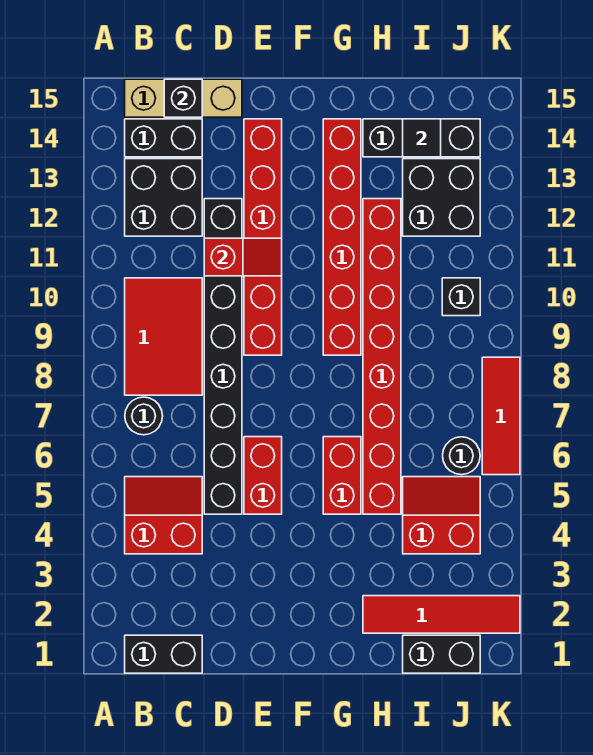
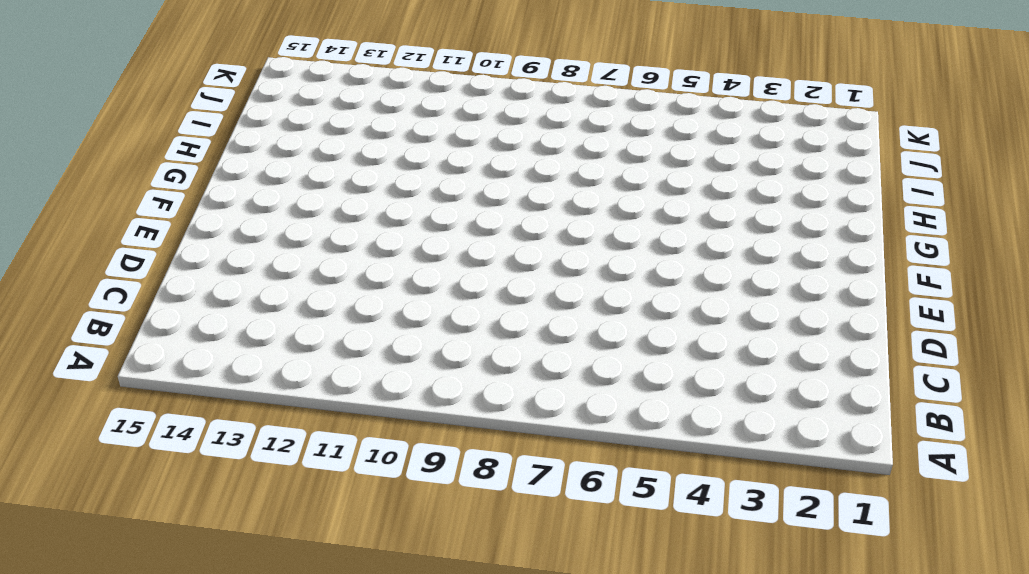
none -> black brick B1:C1 level 1
none -> red slope B4:C5 level 1 top 4
none -> black round brick B7 level 1

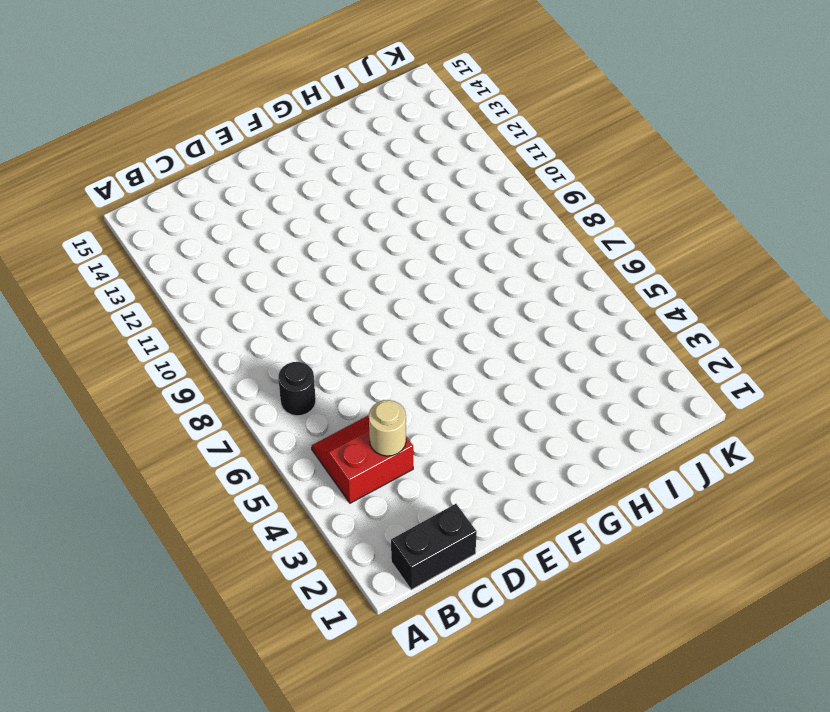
tan round brick C4 level 2 -> none
none -> red tile B8:C10 level 1
none -> black brick B12:C13 level 1
none -> black brick B14:C14 level 1

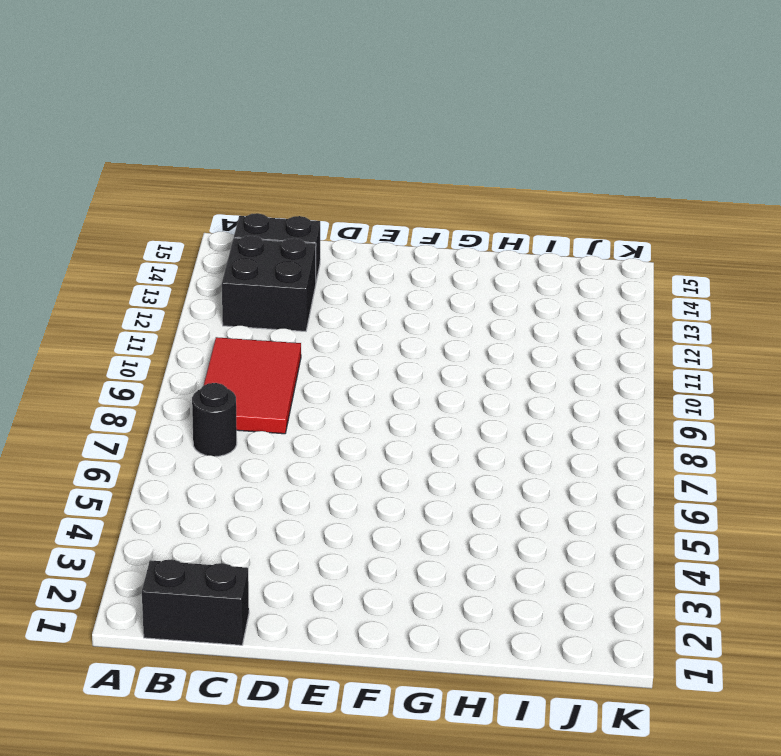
none -> red slope B4:C5 level 1 top 4
none -> tan brick B15:D15 level 1
none -> black brick D5:D12 level 1

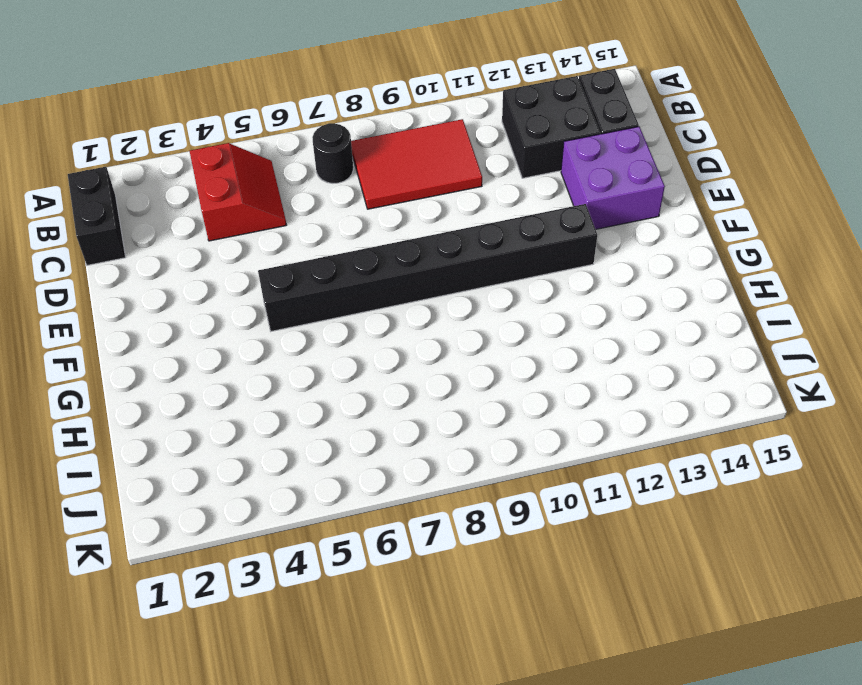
purple brick D13:E14 level 1 -> red brick E9:E14 level 1
black brick F5:F12 level 1 -> black brick D5:D12 level 1
none -> tan brick B15:D15 level 1
none -> red brick E5:E6 level 1
none -> red brick G5:G6 level 1

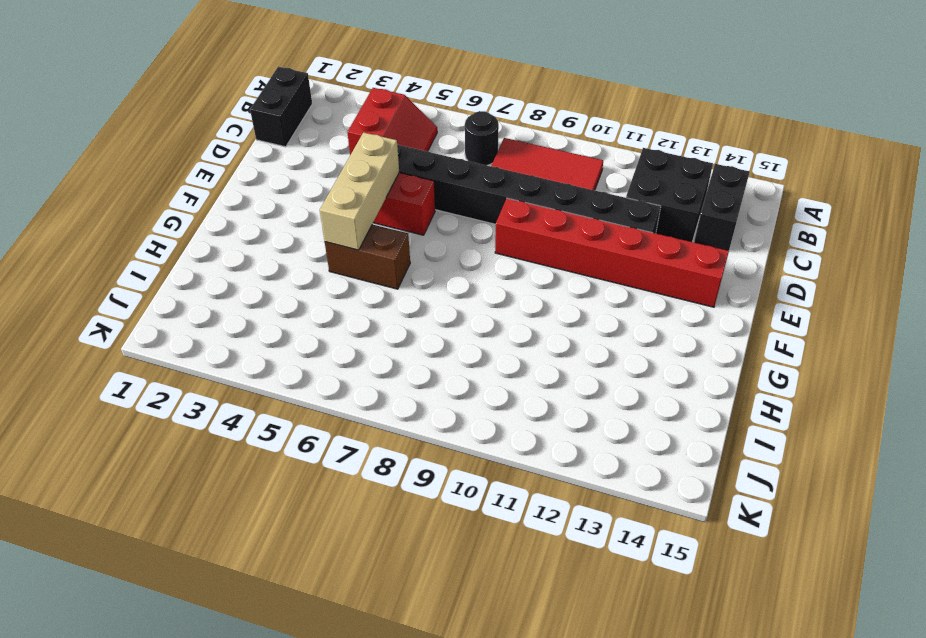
tan brick E5:G5 level 2 -> tan brick B15:D15 level 1
brown brick G5:G6 level 1 -> red brick G5:G6 level 1
none -> red brick G9:G14 level 1
none -> red tile H2:K2 level 1
none -> red brick H5:H12 level 1

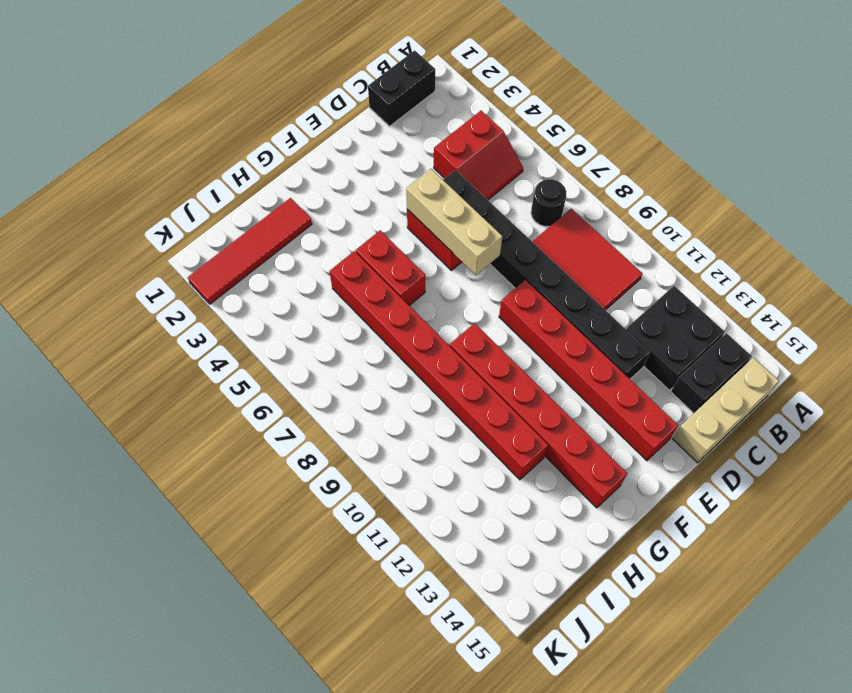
tan brick E5:E7 level 2 -> none
none -> black brick H14:J14 level 1
none -> black brick I1:J1 level 1
none -> red slope I4:J5 level 1 top 4

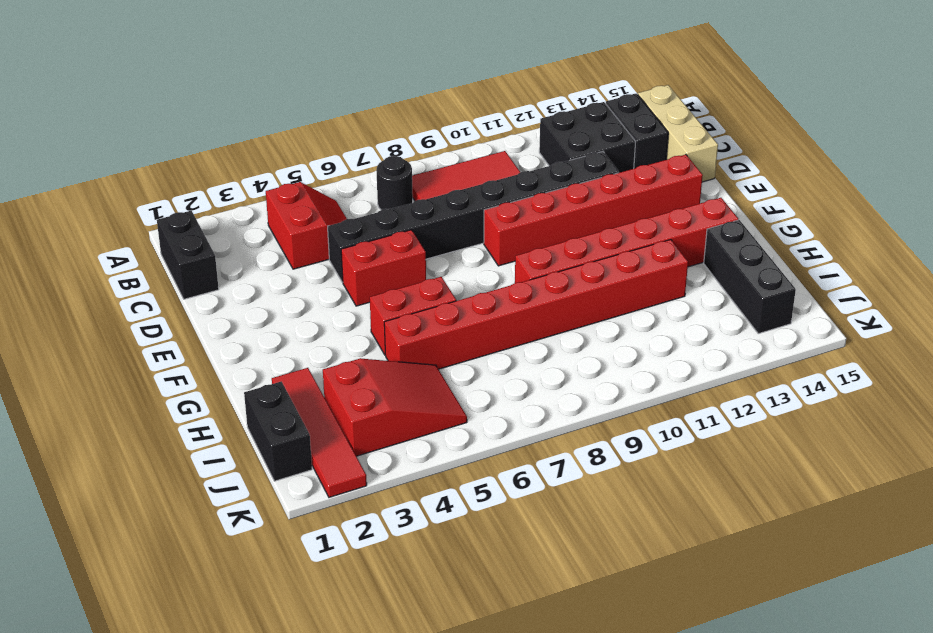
red slope I3:J5 level 1 top 3 -> red slope I4:J5 level 1 top 4
none -> black brick I12:J13 level 1
none -> black round brick J6 level 1
none -> black brick J10 level 1

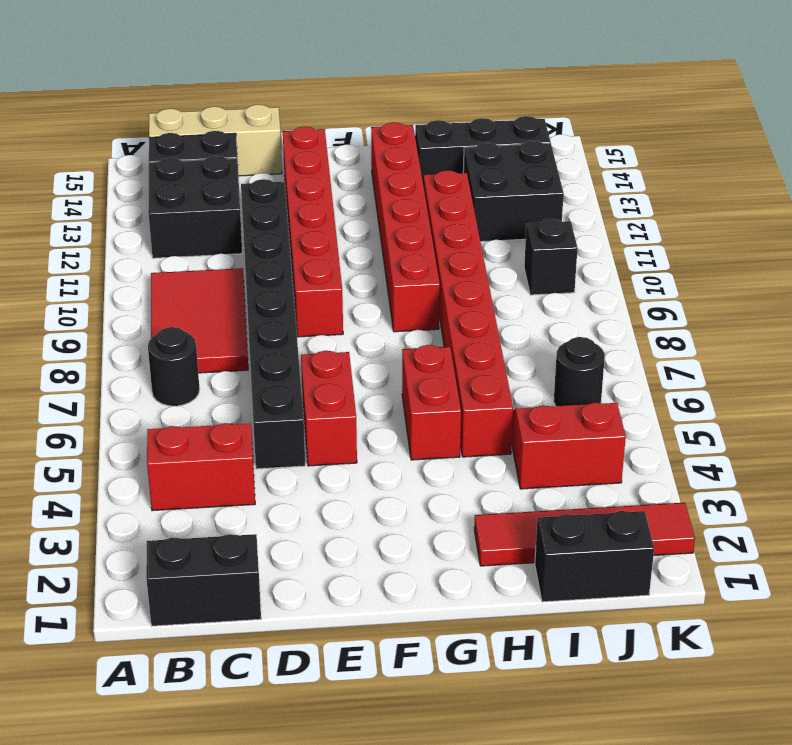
none -> red tile K6:K8 level 1
none -> black brick C15 level 2
none -> red slope D11:E11 level 2 top D

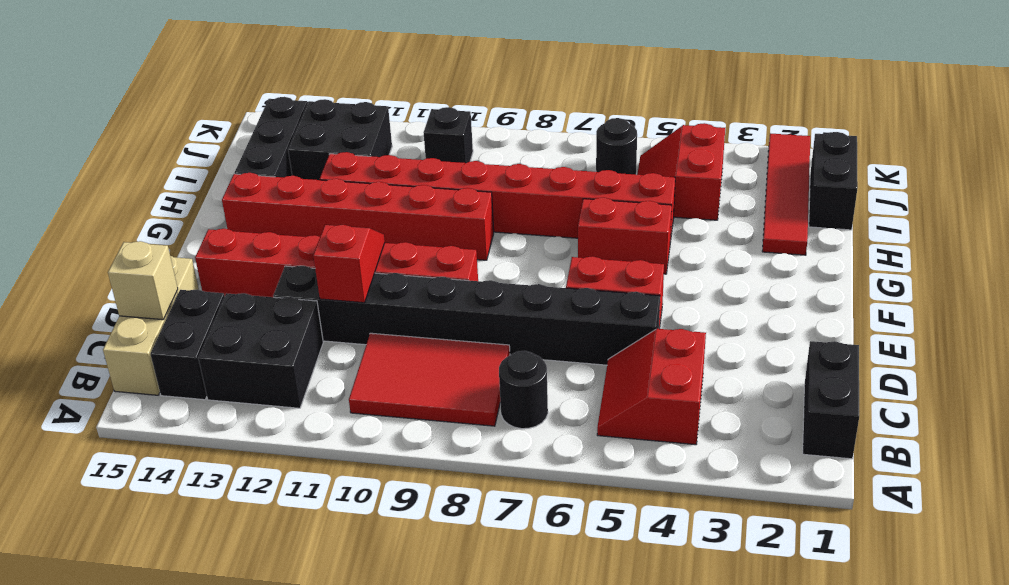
tan brick C15 level 2 -> black brick C15 level 2
none -> red tile K6:K8 level 1
none -> black tile I14 level 2

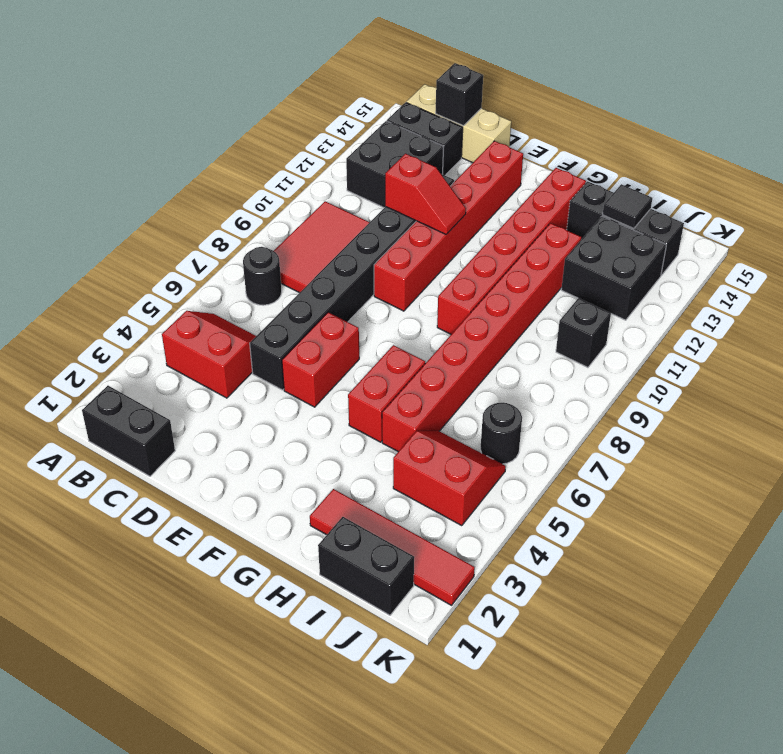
none -> red tile K6:K8 level 1

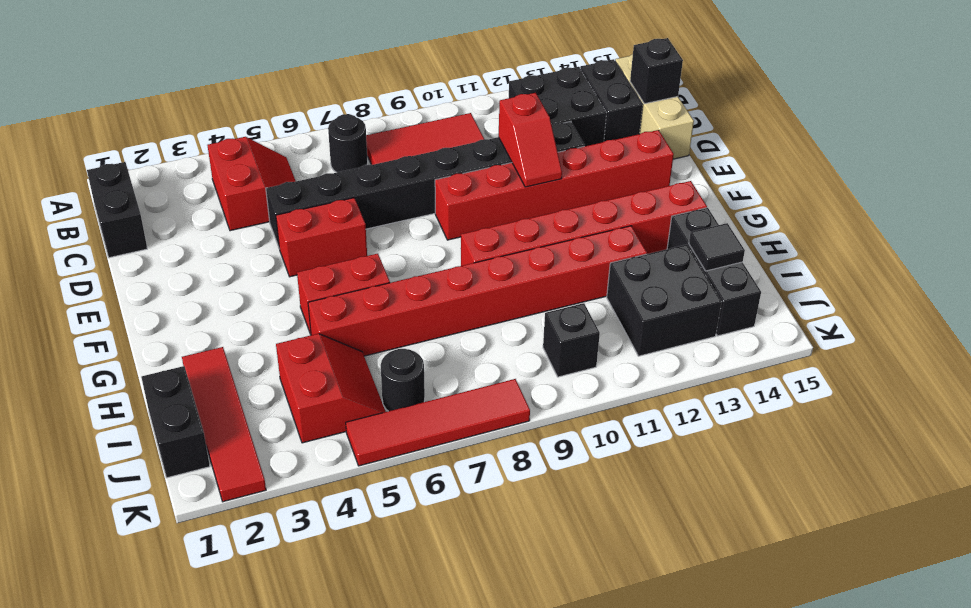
red tile K5:K8 level 1 -> red tile K6:K8 level 1

